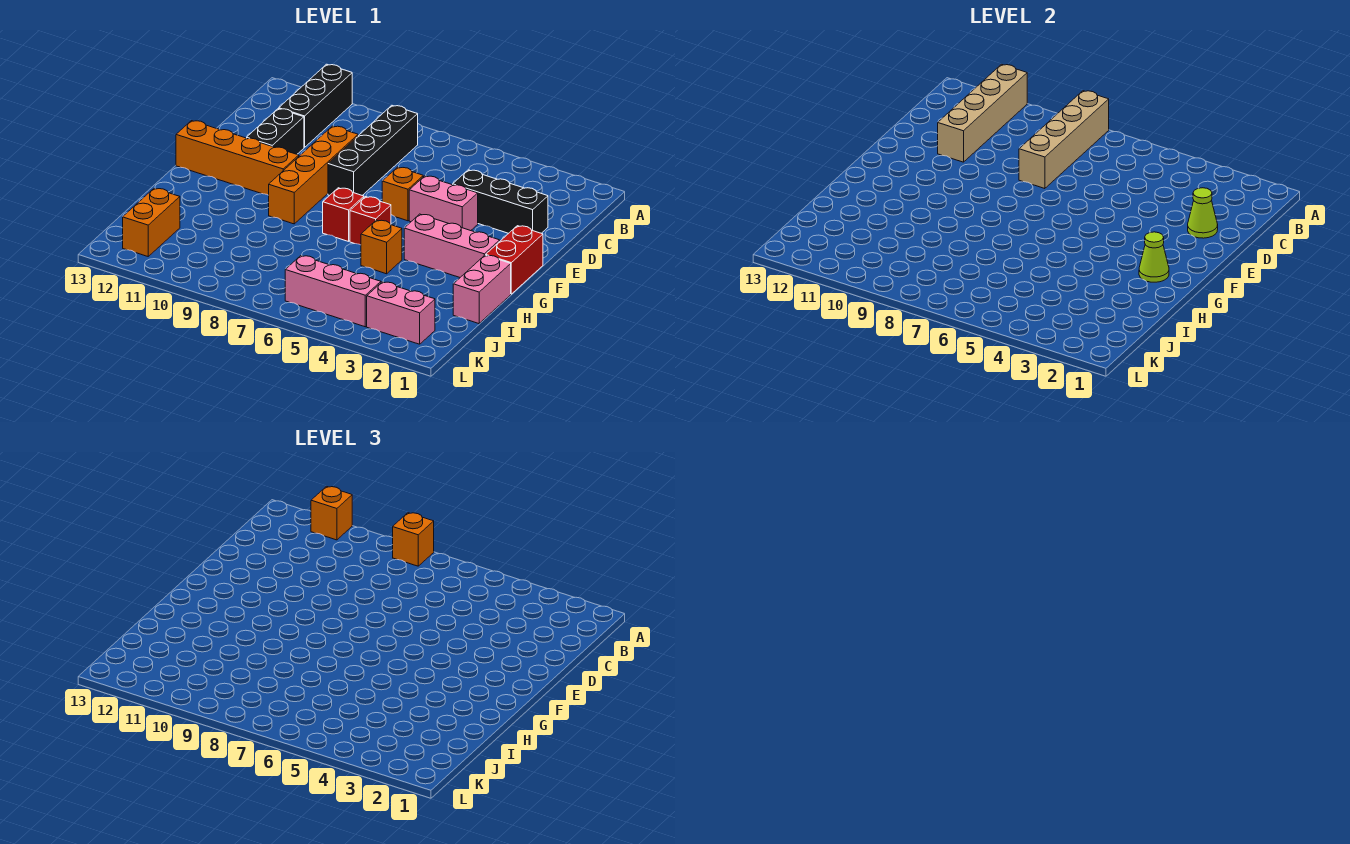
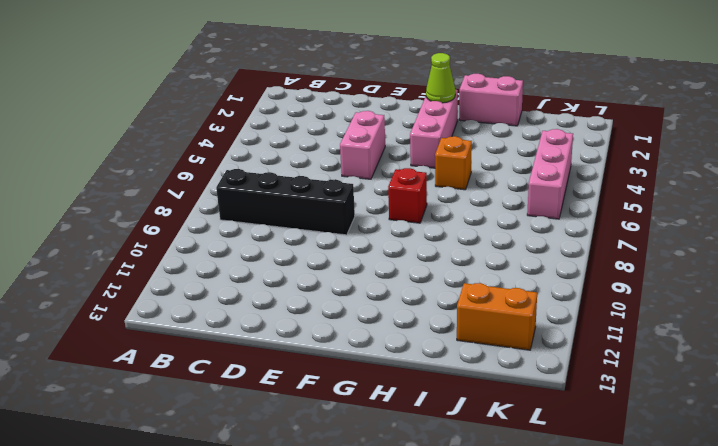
none -> black brick A11:C11 level 1
none -> black brick D2:D4 level 1
none -> orange brick D9:G9 level 1

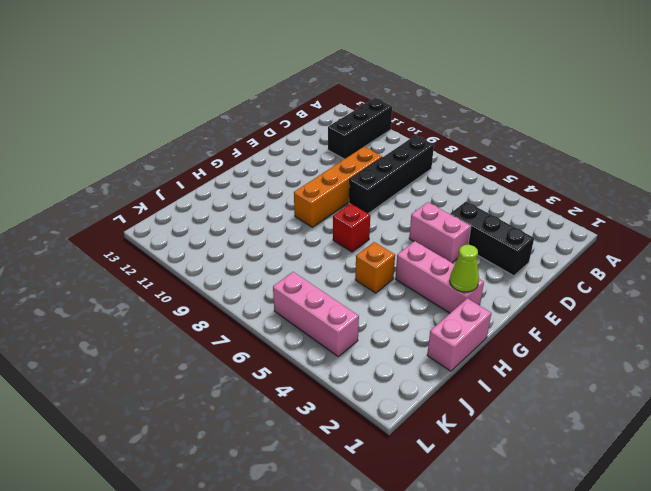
none -> black brick D11:E11 level 1
none -> orange brick E6 level 1
none -> red brick F1:G1 level 1

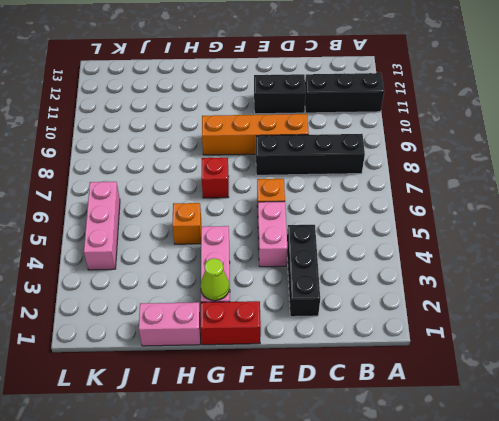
none -> orange brick F10:F13 level 1
none -> red brick G6 level 1
none -> orange brick J12:K12 level 1

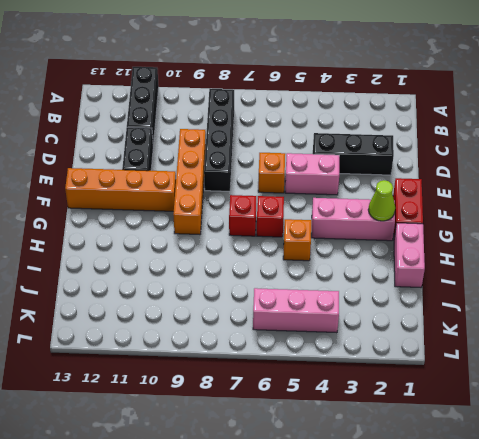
none -> orange brick J12:K12 level 1
none -> pink brick K2:K3 level 1
none -> tan brick A8:D8 level 2

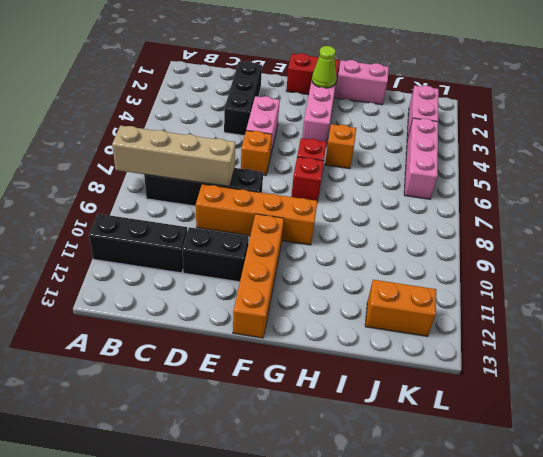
none -> tan brick A11:D11 level 2
none -> lime cone D2 level 2
none -> orange brick A8 level 3

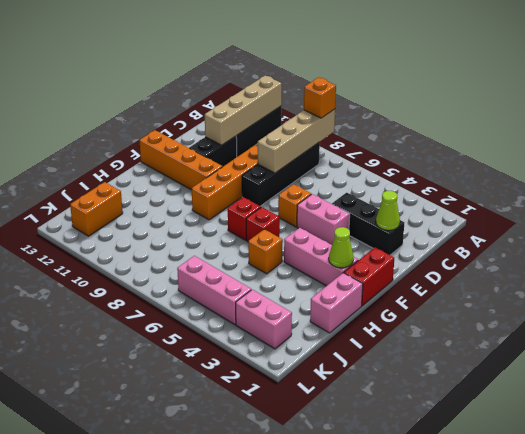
none -> orange brick A11 level 3

